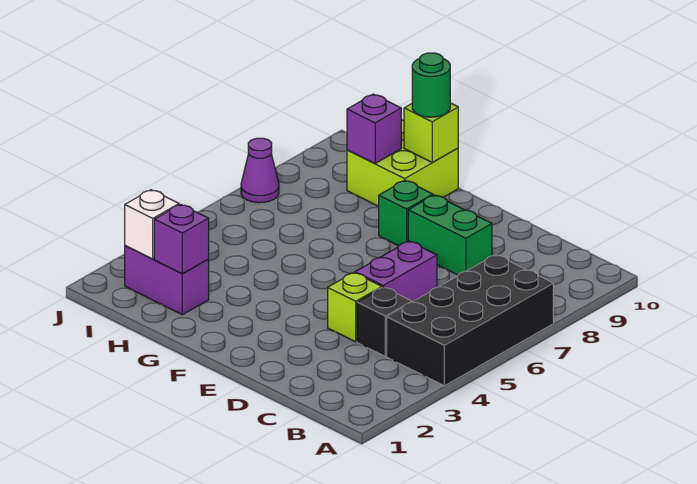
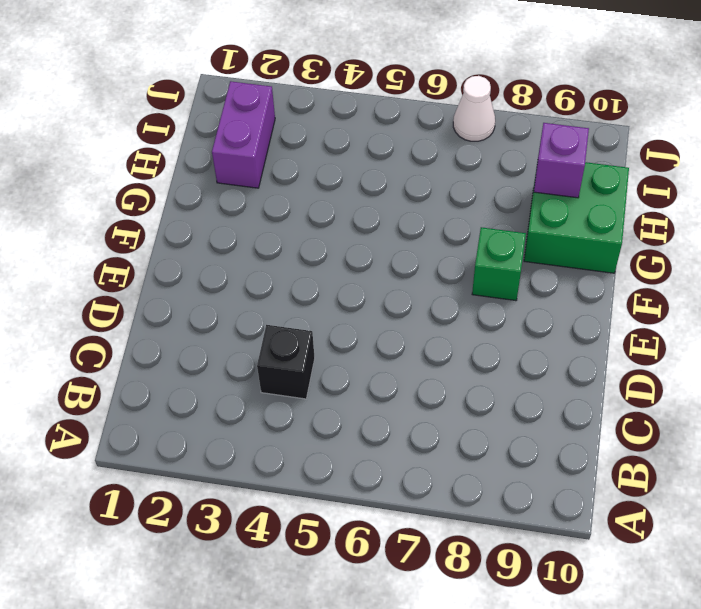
green brick G9:H10 level 1 -> lime brick G9:H10 level 1
white cone J7 level 1 -> purple cone J7 level 1
none -> black brick A4:B7 level 1
none -> lime brick D4 level 1
none -> purple brick D5:D6 level 1

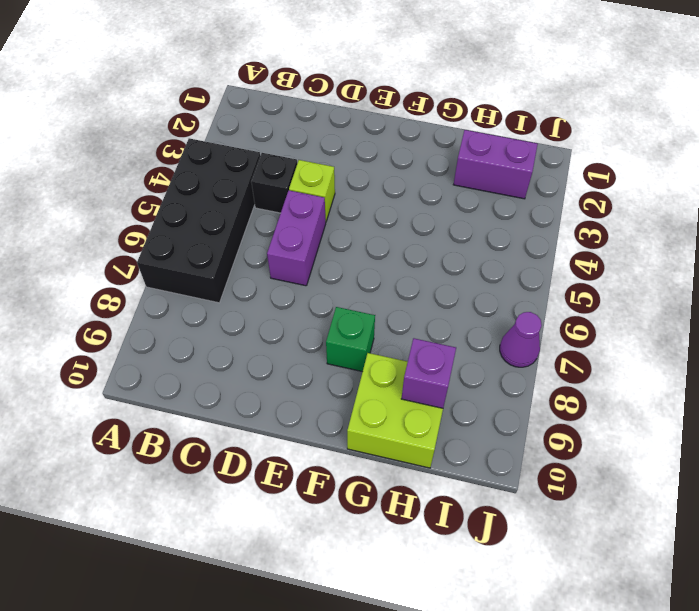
none -> green brick D8:E8 level 1
none -> lime brick G10 level 2
none -> purple brick H2 level 2

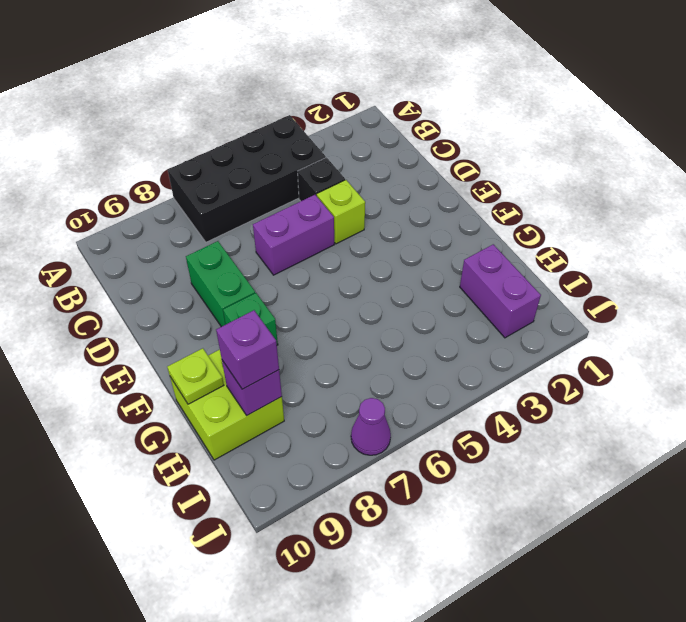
lime plate G10 level 2 -> lime brick G10 level 2
purple brick H9 level 3 -> purple brick H2 level 2
none -> white brick I2 level 2
none -> green round brick G10 level 3

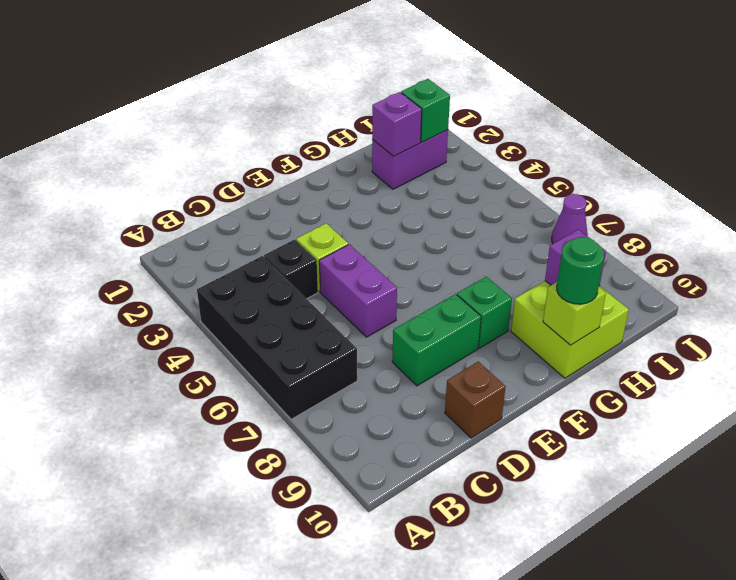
brown brick D10 level 1 -> none
green brick I2 level 2 -> white brick I2 level 2

